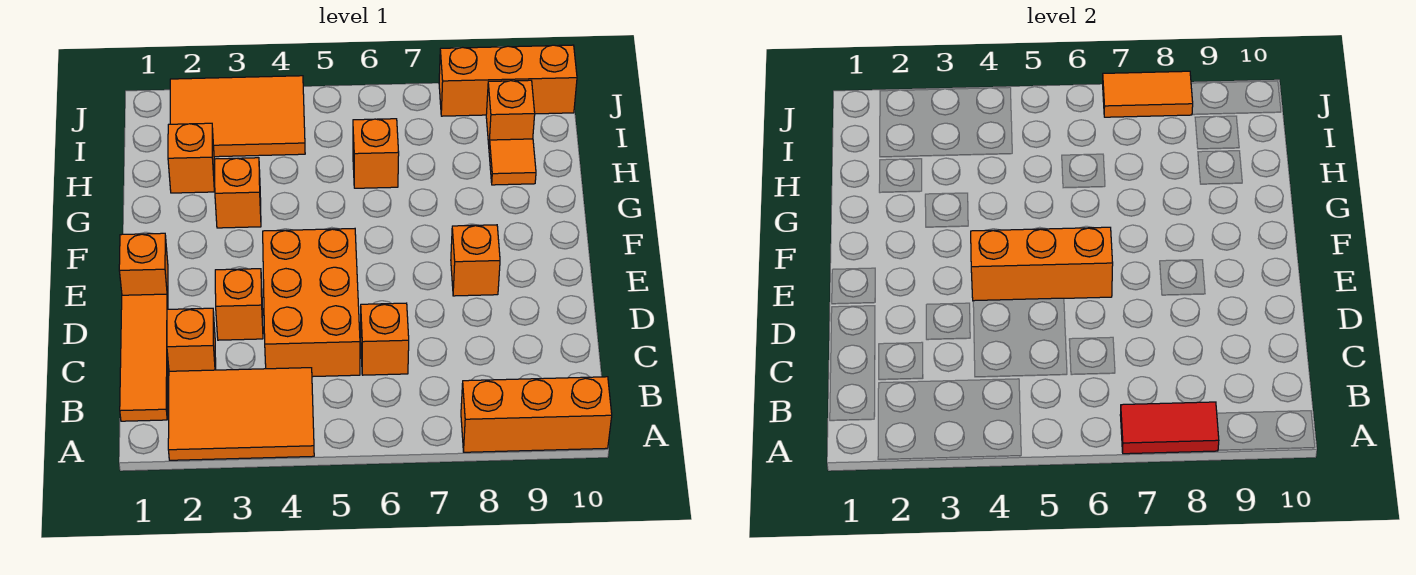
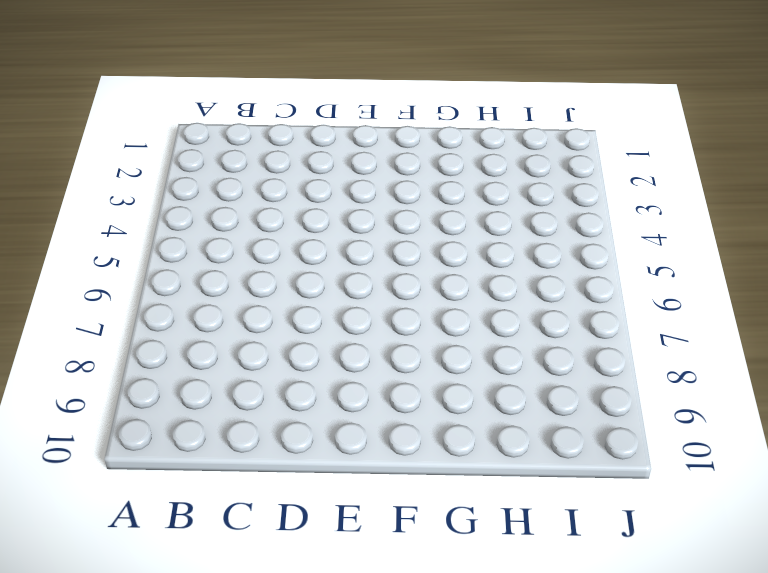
none -> orange tile A2:B4 level 1
none -> orange brick A8:A10 level 1
none -> orange tile B1:D1 level 1

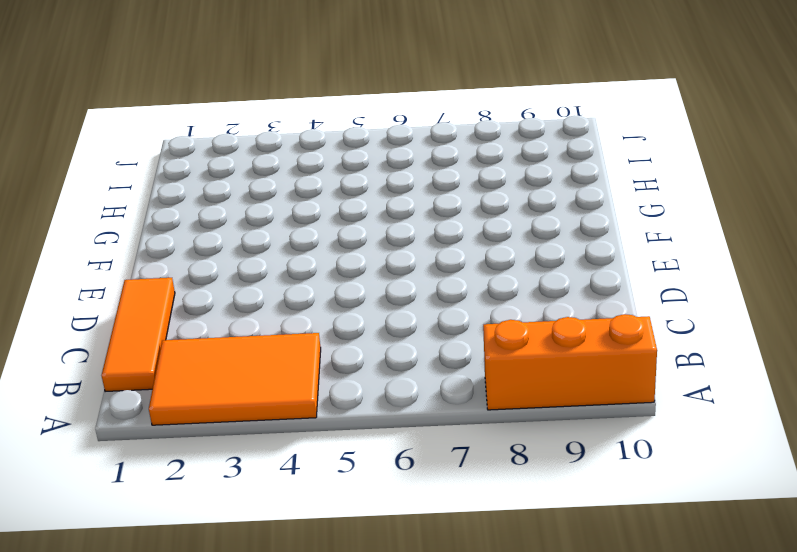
none -> orange brick C2 level 1
none -> orange brick C4:E5 level 1
none -> orange brick C6 level 1

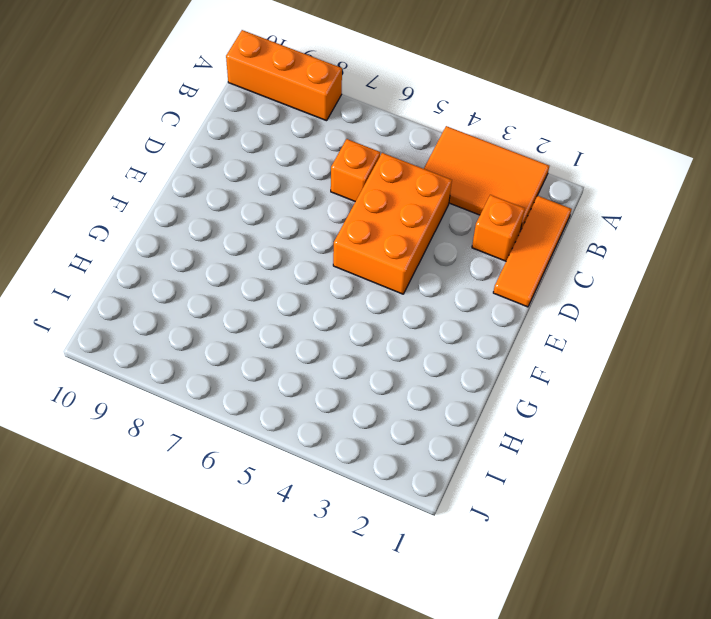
none -> orange brick D3 level 1
none -> orange brick E1 level 1
none -> orange brick E8 level 1

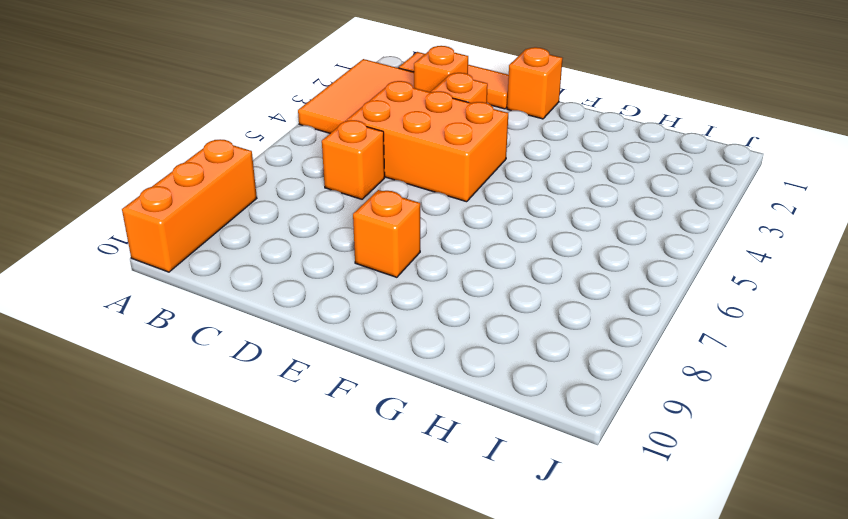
none -> orange brick G3 level 1
none -> orange brick H2 level 1
none -> orange brick H6 level 1

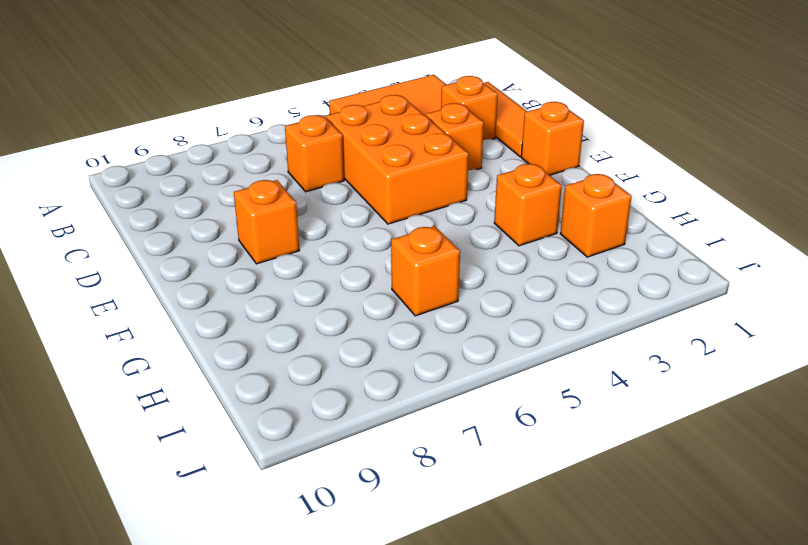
none -> orange brick A8:A10 level 1
none -> orange tile H9 level 1
none -> orange tile I2:J4 level 1

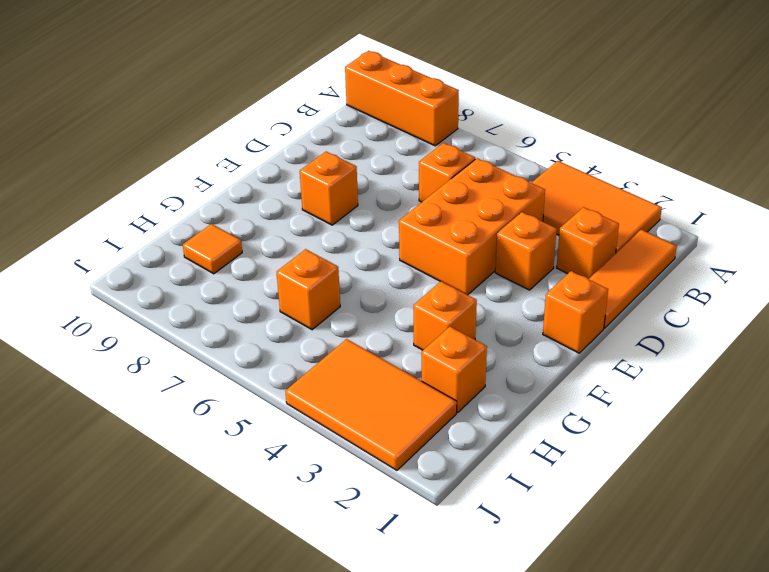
none -> orange brick I9 level 1
none -> orange brick J8:J10 level 1
none -> red tile A7:A8 level 2

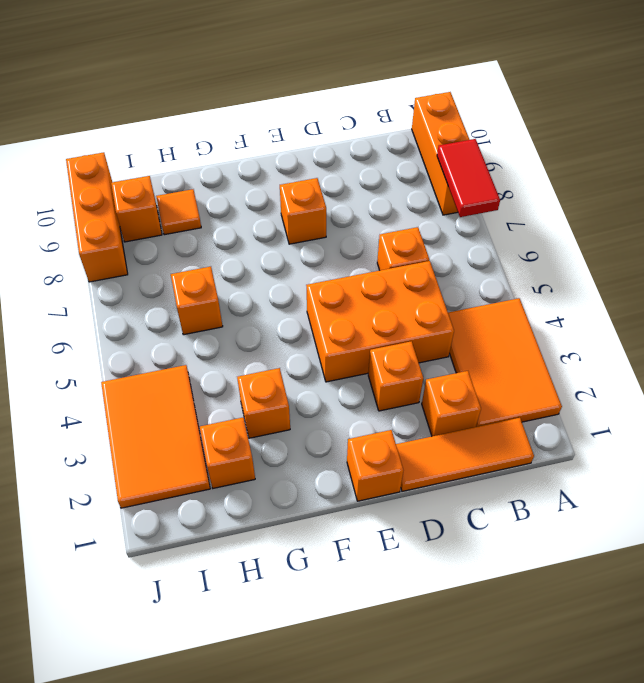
none -> orange brick E4:E6 level 2
none -> orange tile J7:J8 level 2

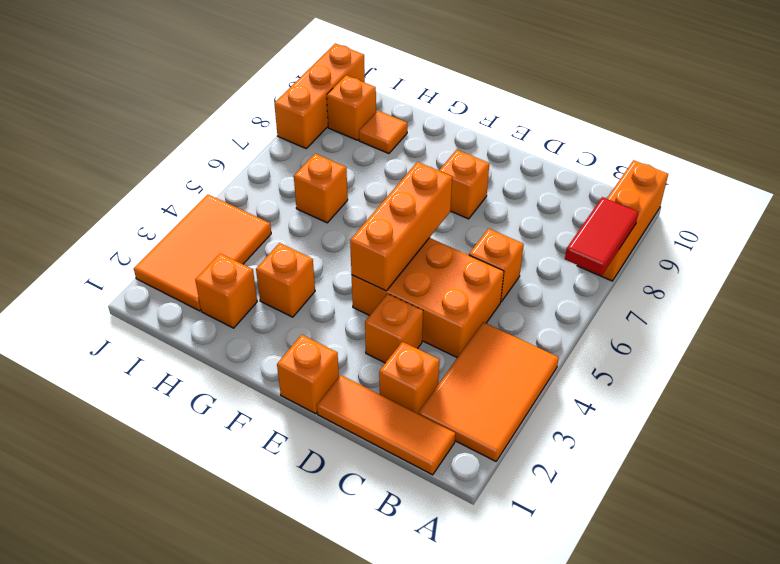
none -> orange tile J7:J8 level 2

